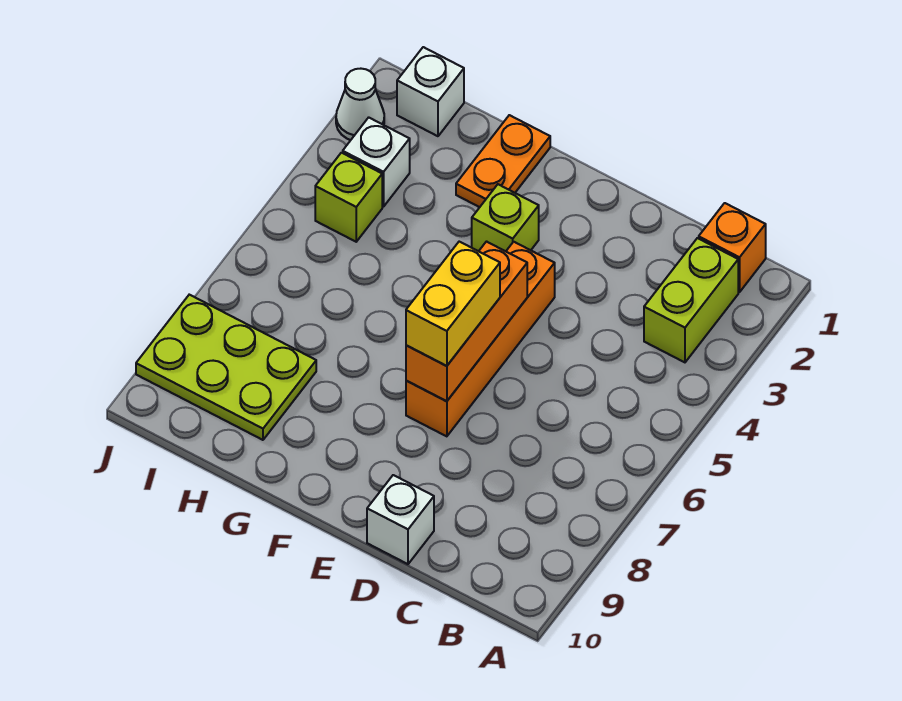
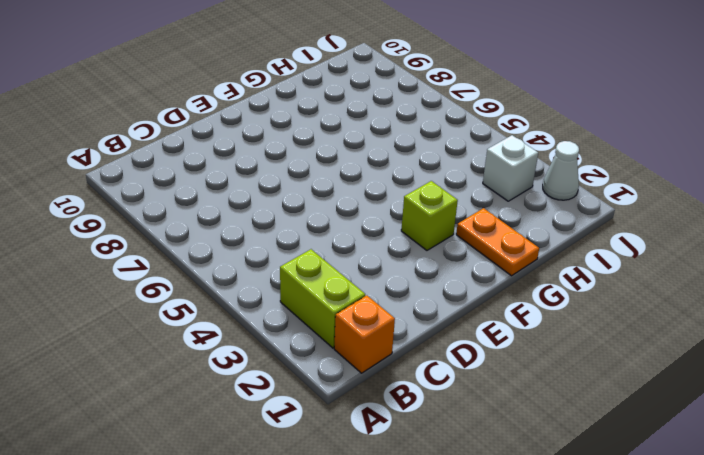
none -> white brick D10 level 1
none -> orange brick E4:E7 level 1
none -> lime plate H8:J9 level 1

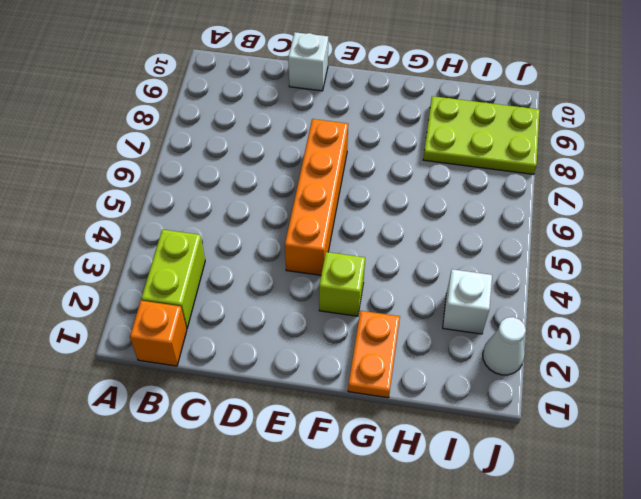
none -> white brick I1 level 1
none -> lime brick I4 level 1
none -> orange brick E5:E7 level 2

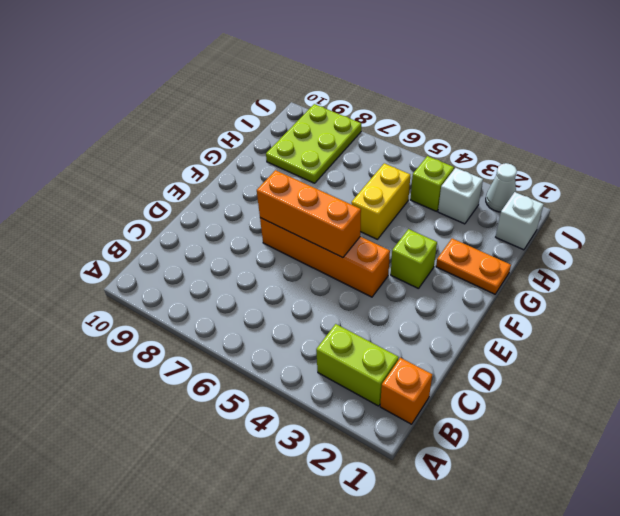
yellow brick G5:H5 level 1 -> yellow brick E6:E7 level 3
none -> white brick D10 level 1

